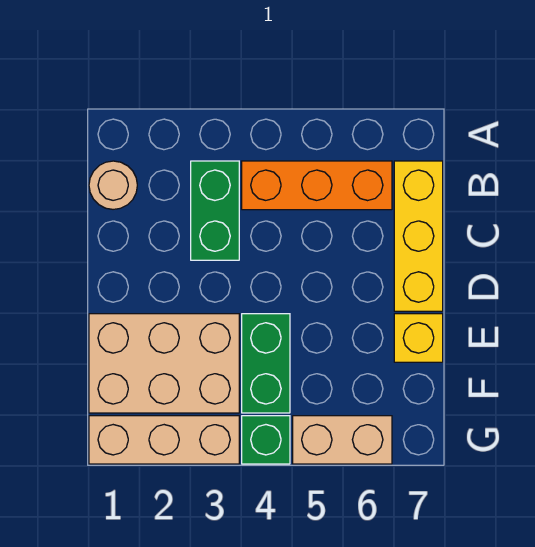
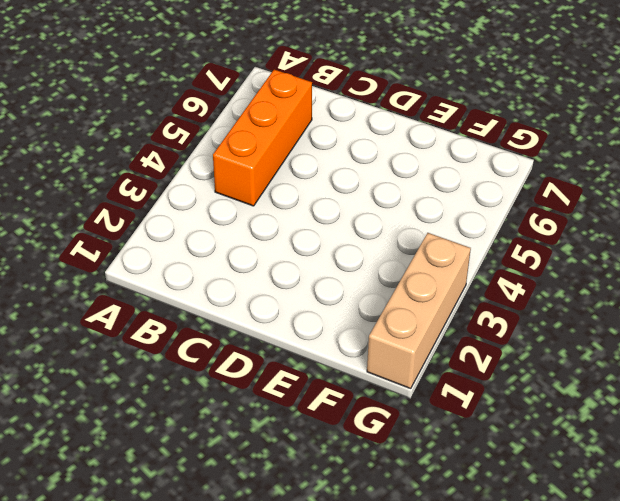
none -> tan round brick B1 level 1
none -> green brick B3:C3 level 1

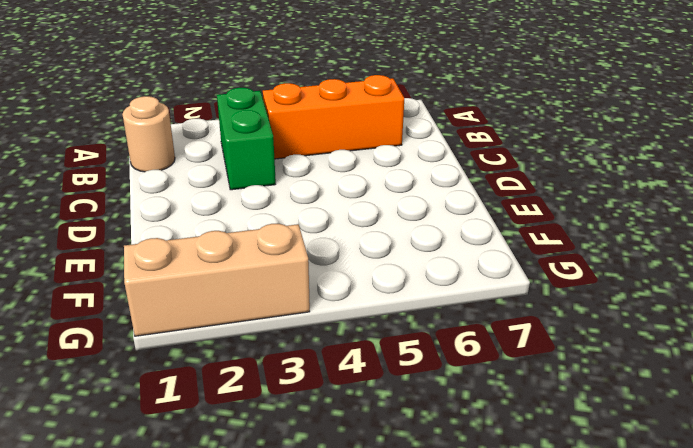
none -> yellow brick B7:D7 level 1
none -> tan brick E1:F3 level 1

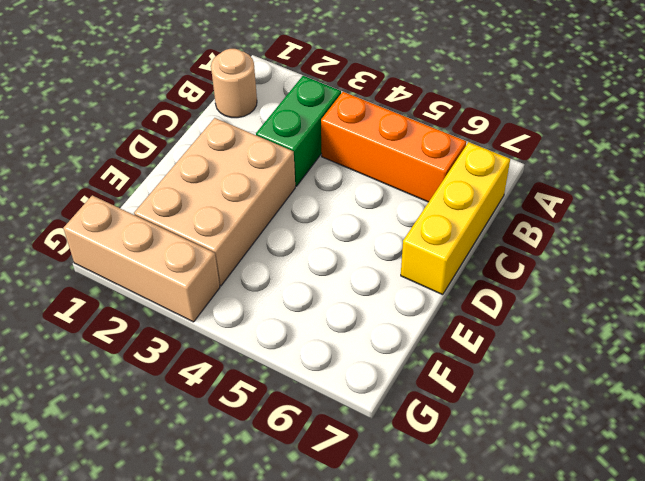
tan brick D2:F3 level 1 -> tan brick E1:F3 level 1
none -> green brick E4:F4 level 1
none -> yellow brick E7 level 1

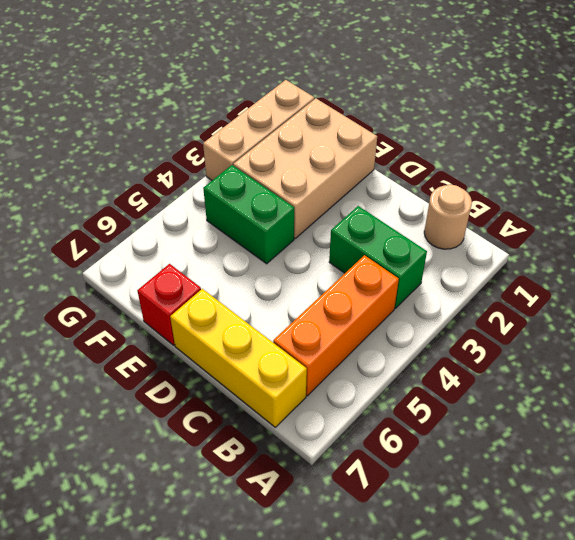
red brick E7 level 1 -> yellow brick E7 level 1
none -> green brick G4 level 1
none -> tan brick G5:G6 level 1

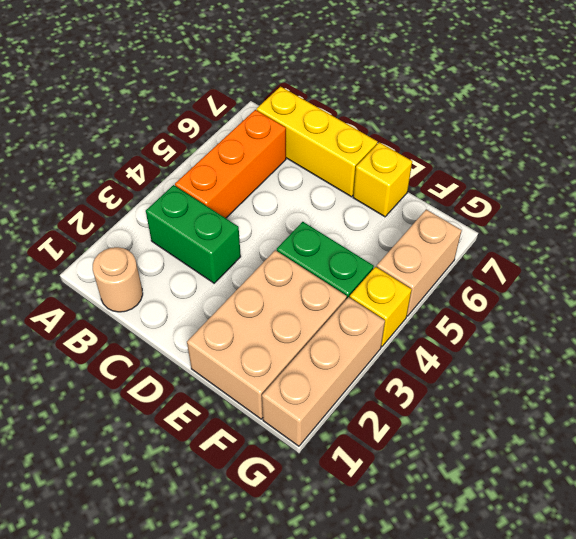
yellow brick G4 level 1 -> green brick G4 level 1

